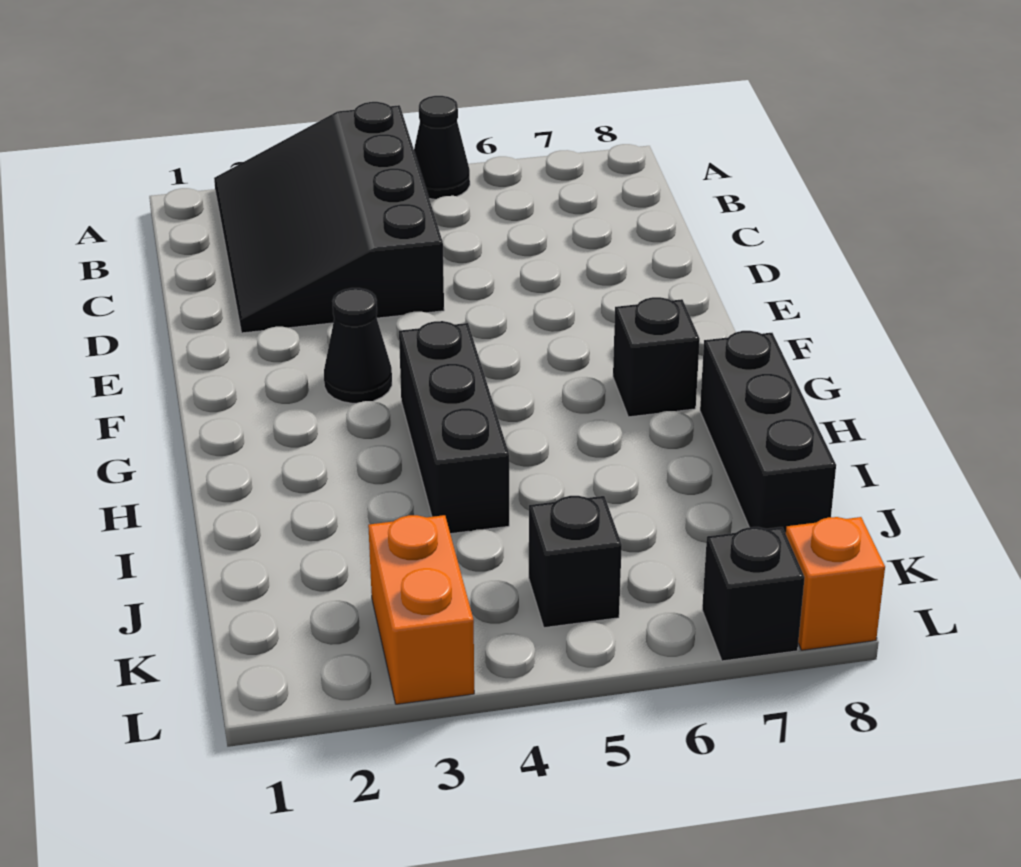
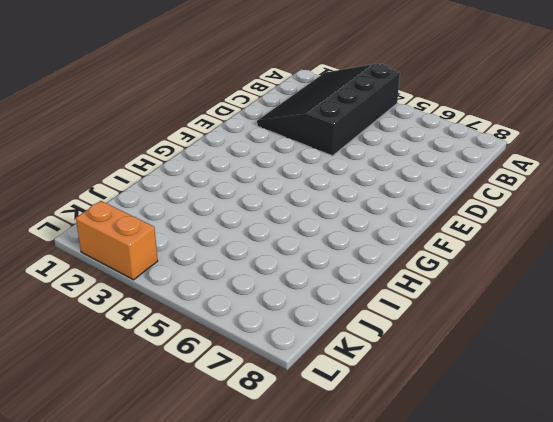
orange brick L2:L3 level 1 -> orange brick K3:L3 level 1
none -> black cone A5 level 1
none -> black cone F3 level 1

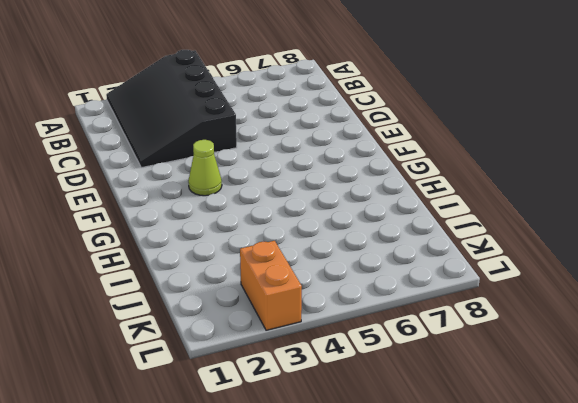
lime cone F3 level 1 -> black cone F3 level 1
none -> black cone A5 level 1
none -> black brick G4:I4 level 1

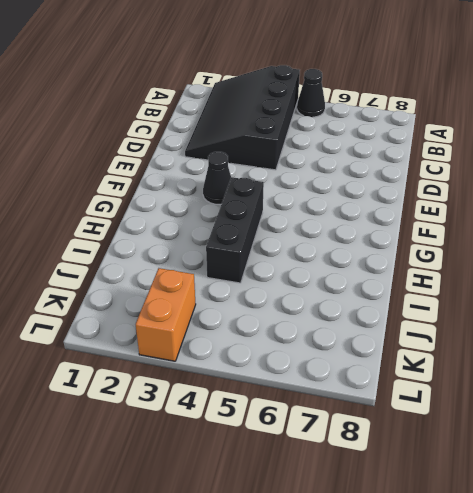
none -> black brick G7 level 1
none -> black brick H8:J8 level 1

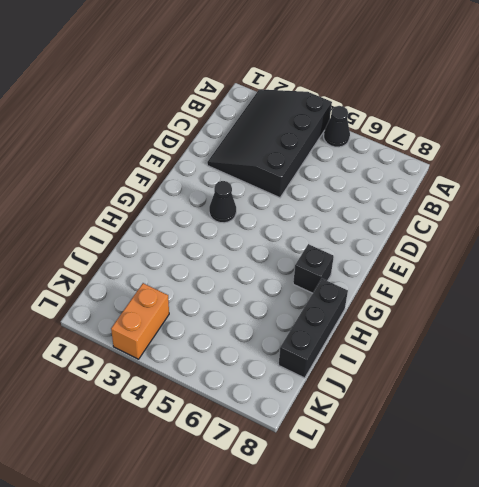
none -> black brick G4:I4 level 1
none -> black brick K5 level 1

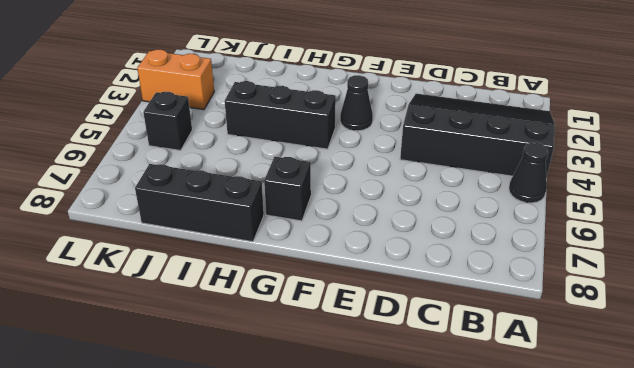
none -> black brick L7 level 1
none -> orange brick L8 level 1

